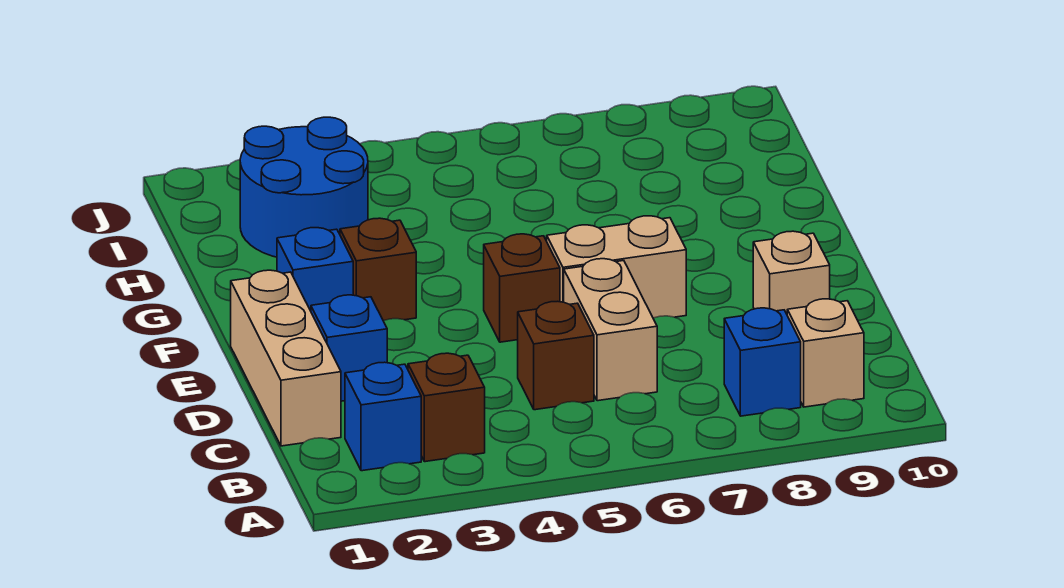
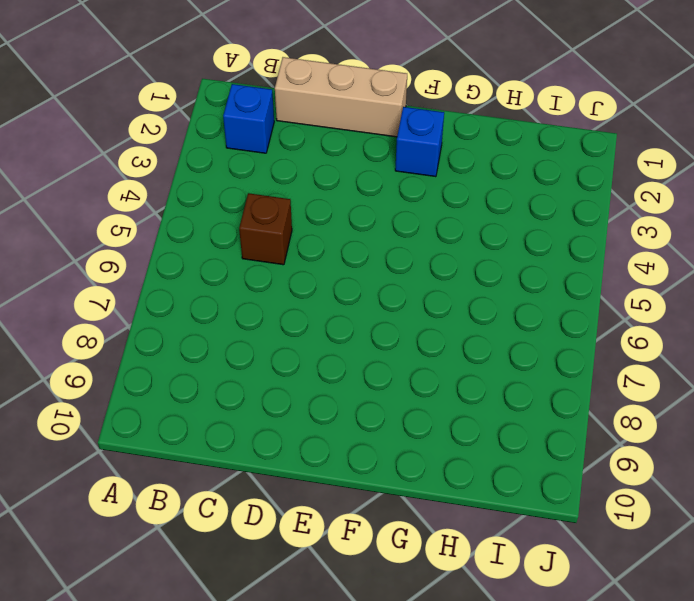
none -> brown brick B3 level 1
none -> blue brick B8 level 1
none -> tan brick B9 level 1

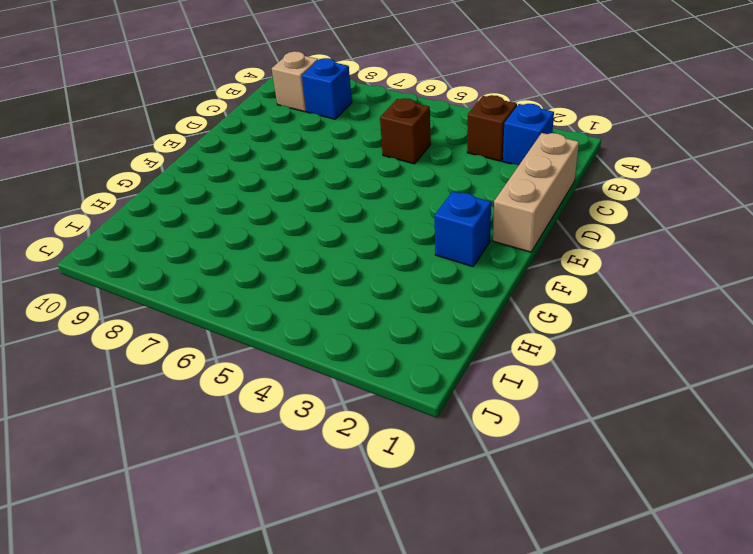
none -> tan brick C6:D6 level 1
none -> blue brick D2 level 1
none -> tan brick D9 level 1

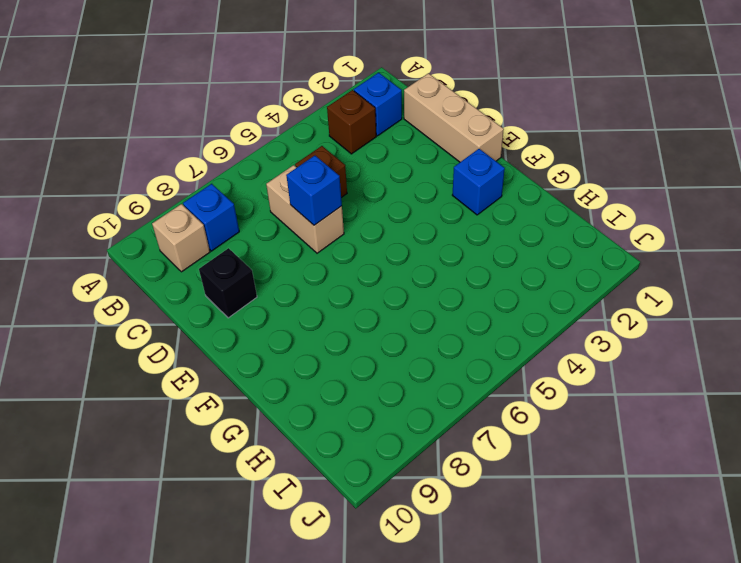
blue brick D6 level 2 -> blue brick D2 level 1
black brick D9 level 1 -> tan brick D9 level 1
none -> brown brick E5 level 1
none -> tan brick E6:E7 level 1
none -> brown brick F3 level 1

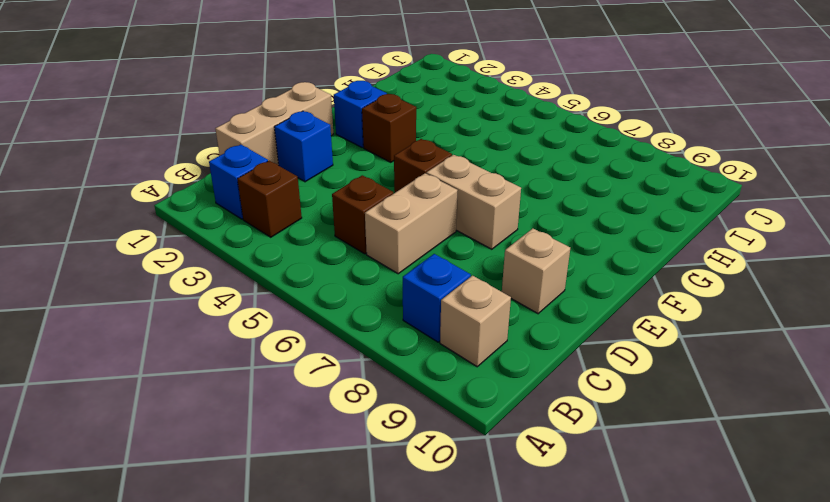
none -> blue round brick H2:I3 level 1

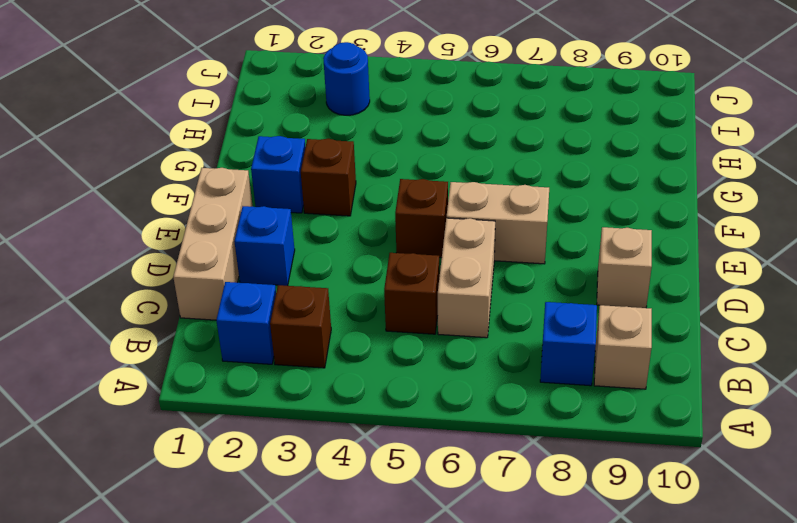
blue round brick I3 level 1 -> blue round brick H2:I3 level 1

